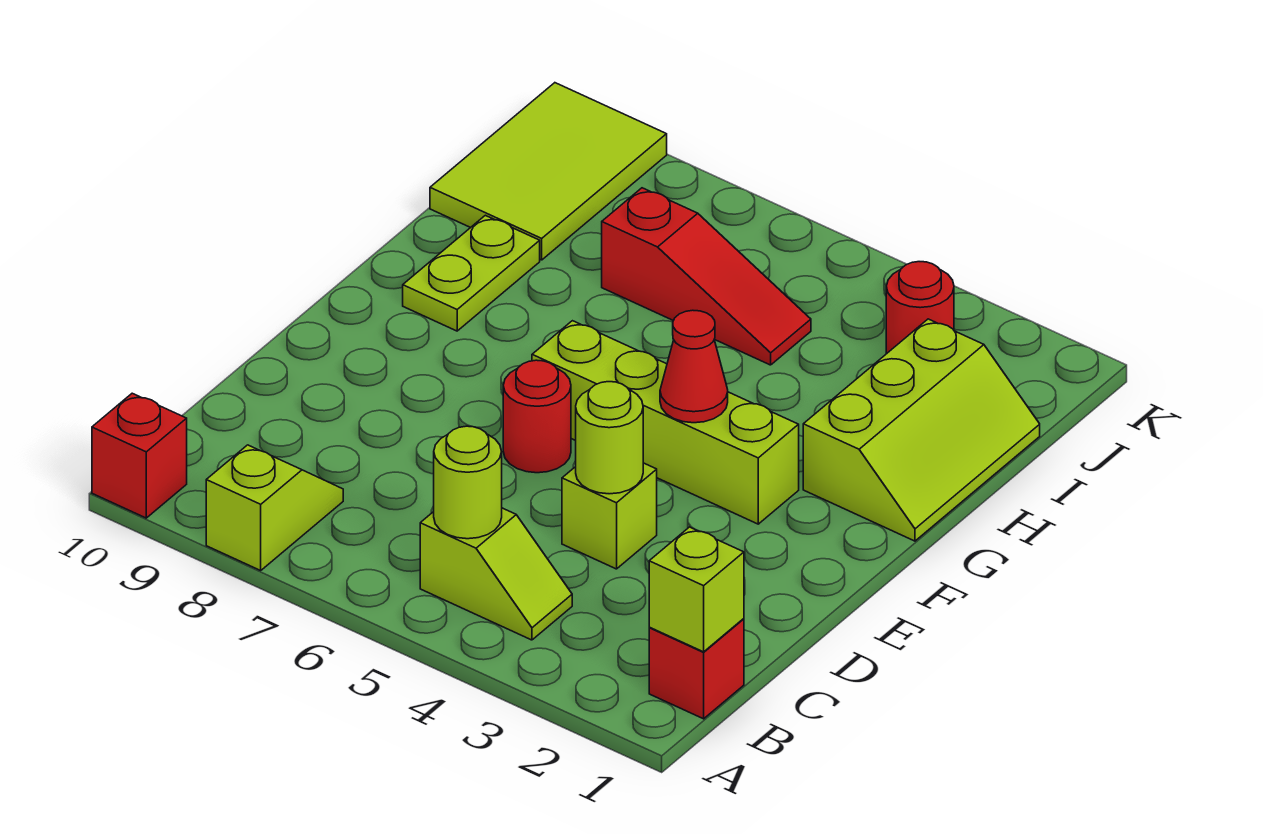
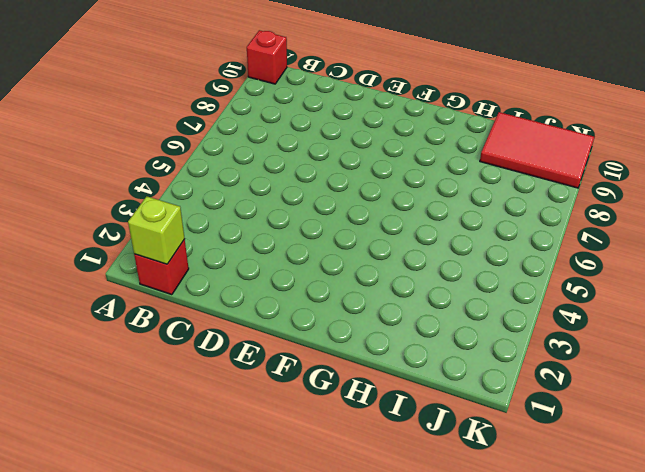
red tile I9:K10 level 1 -> lime tile I9:K10 level 1
none -> lime slope A8:B8 level 1 top A
none -> lime slope B4:B5 level 1 top 5
none -> lime brick D4 level 1

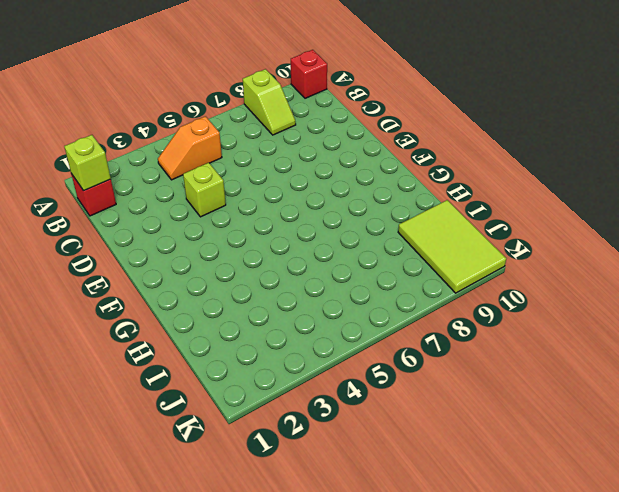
orange slope B4:B5 level 1 top 5 -> lime slope B4:B5 level 1 top 5
none -> red round brick E6 level 1
none -> lime brick F3:F6 level 1
none -> lime slope G1:I2 level 1 top 2

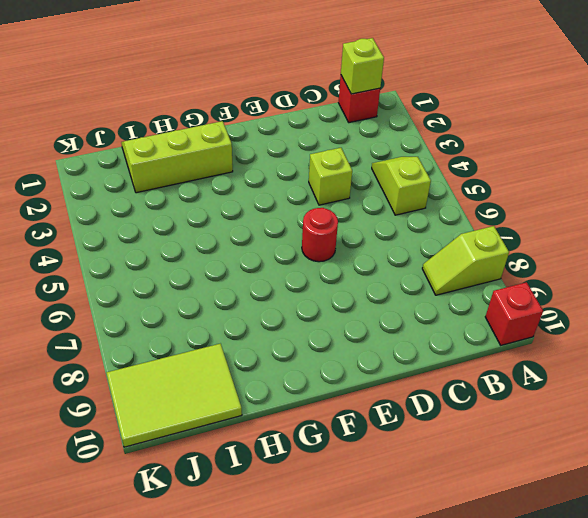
none -> lime brick F3:F6 level 1
none -> lime plate G9:H9 level 1
none -> red slope I5:I7 level 1 top 7

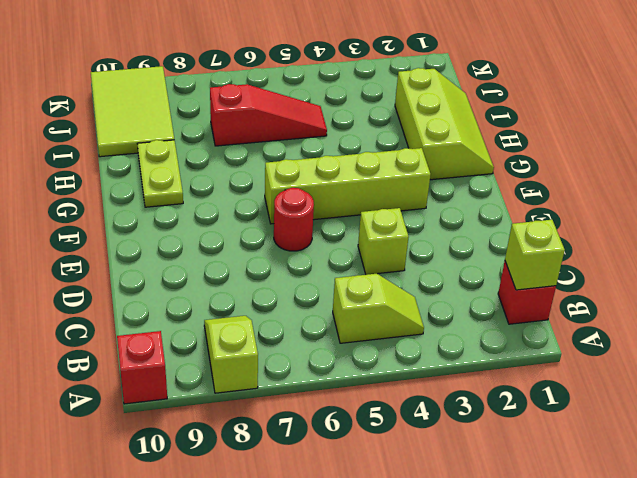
none -> red round brick J3 level 1
none -> lime round brick B5 level 2
none -> lime round brick D4 level 2

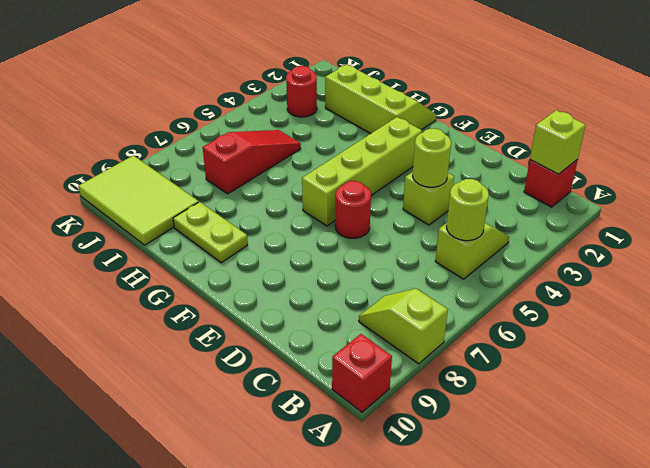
none -> red cone F4 level 2

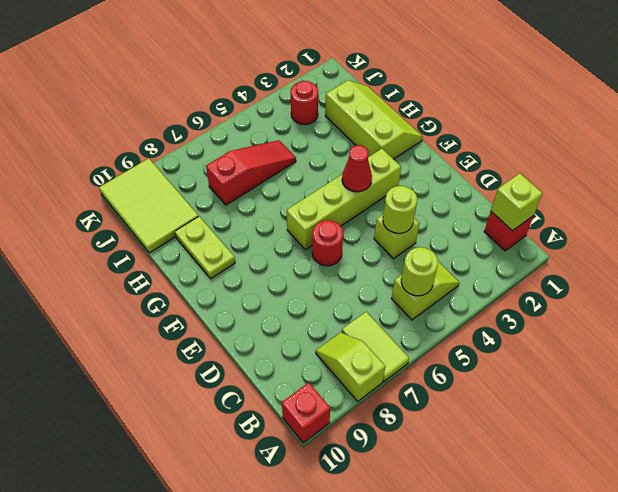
lime tile A7:B7 level 1 -> none

